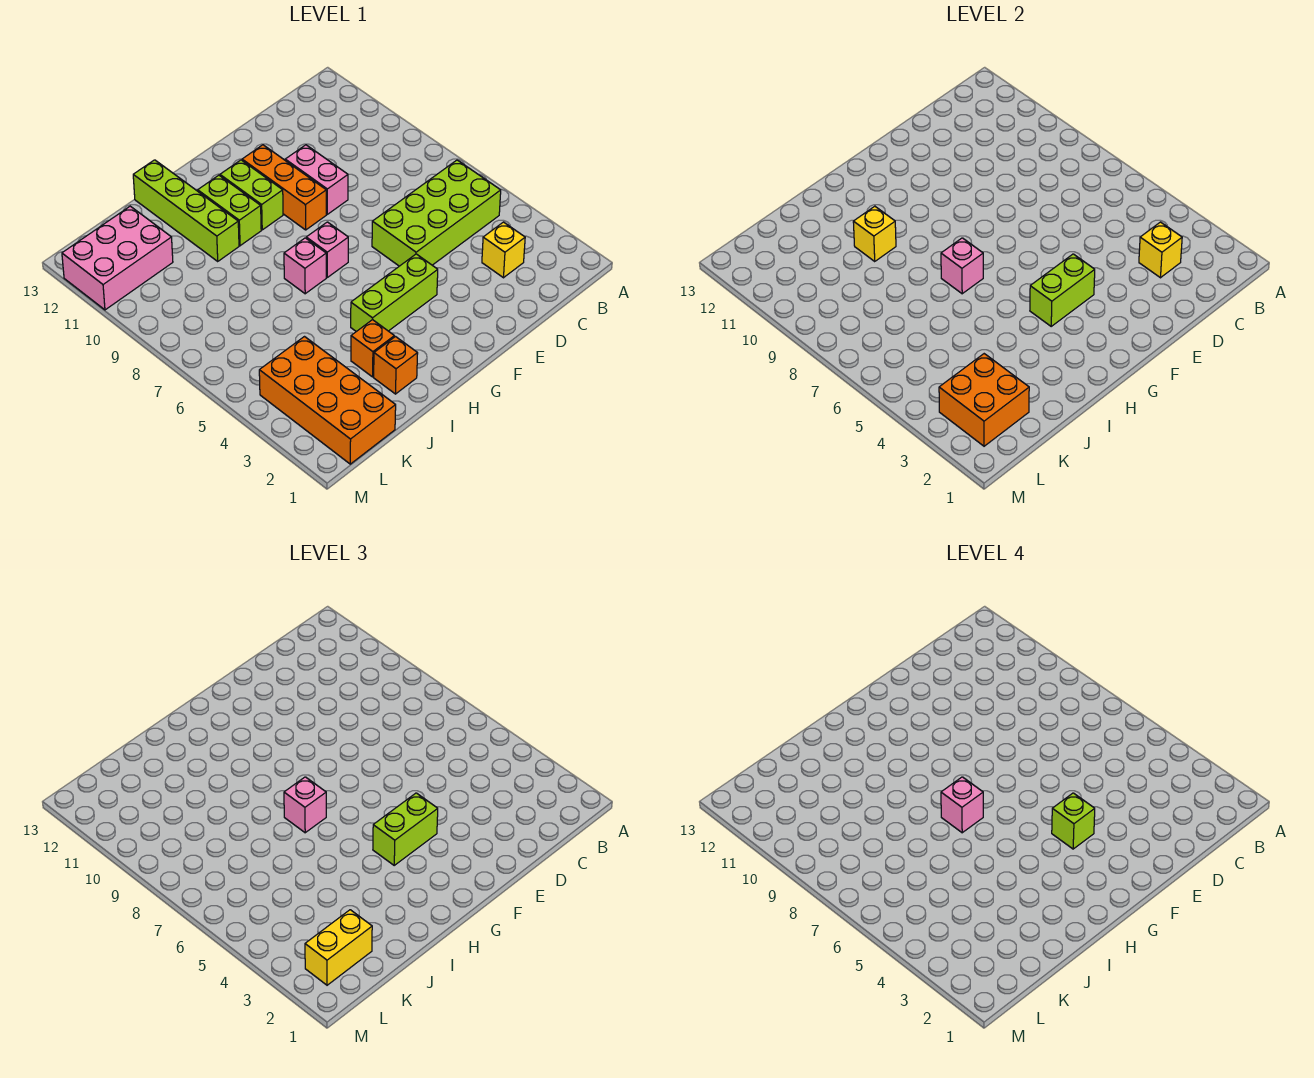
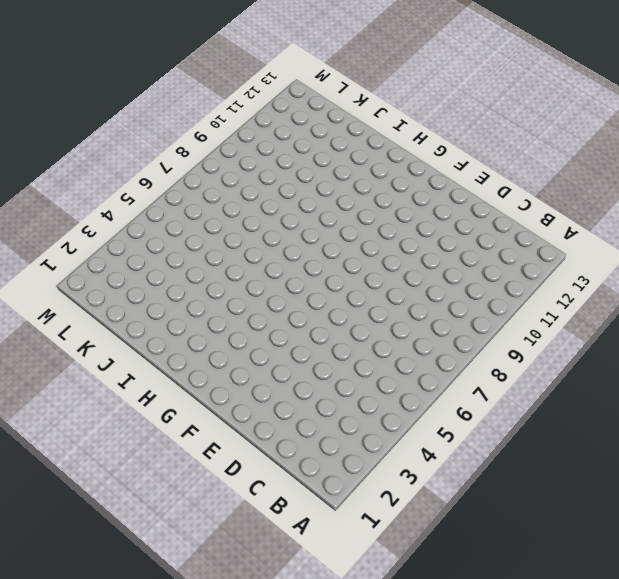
none -> lime brick B5:E6 level 1
none -> yellow brick C3 level 1
none -> pink brick E9:E10 level 1

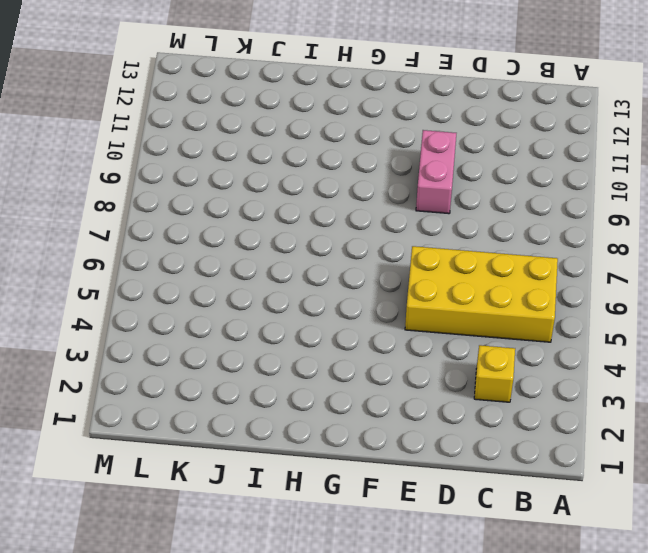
yellow brick B5:E6 level 1 -> lime brick B5:E6 level 1
none -> lime brick F4:H4 level 1
none -> orange brick F9:F11 level 1
none -> pink brick G7 level 1

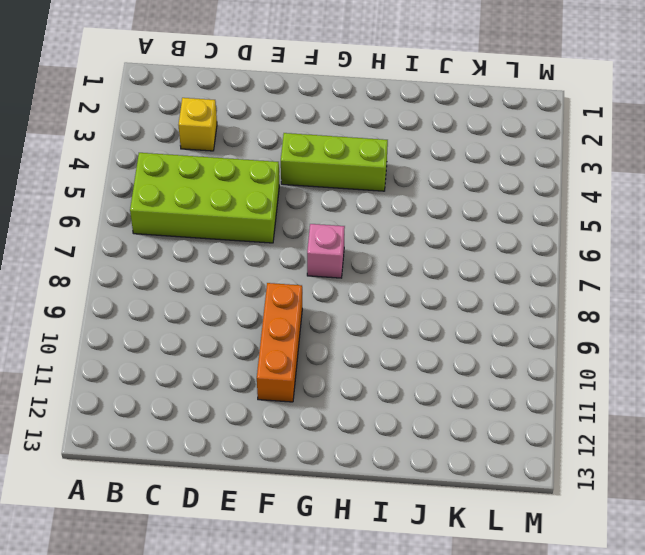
none -> pink brick E9:E10 level 1
none -> lime brick G10:G11 level 1
none -> pink brick H7 level 1

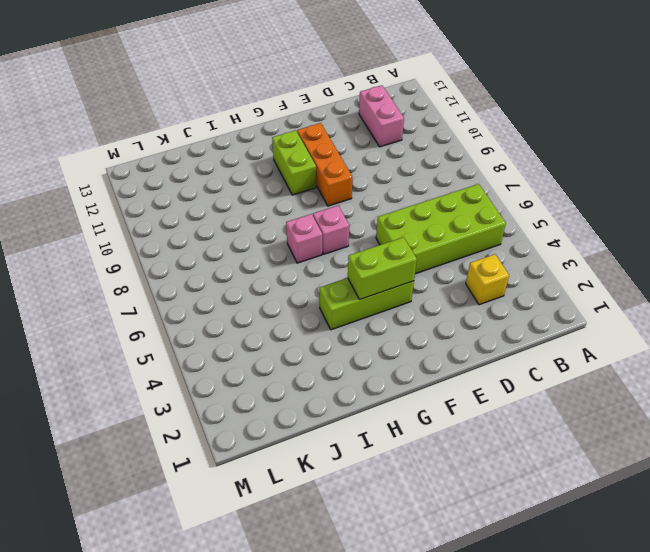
pink brick C11:C12 level 1 -> pink brick E9:E10 level 1
none -> lime brick H10:H11 level 1
none -> orange brick I2 level 1
none -> orange brick I3 level 1

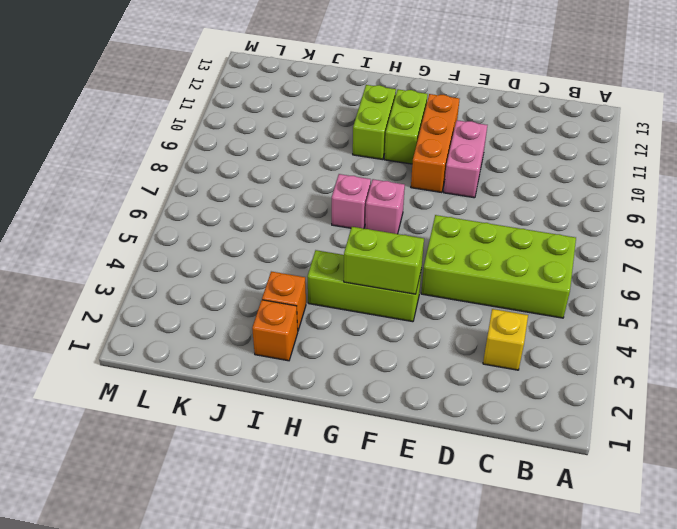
none -> lime brick I10:I13 level 1
none -> orange brick K1:L4 level 1
none -> pink brick K11:M12 level 1

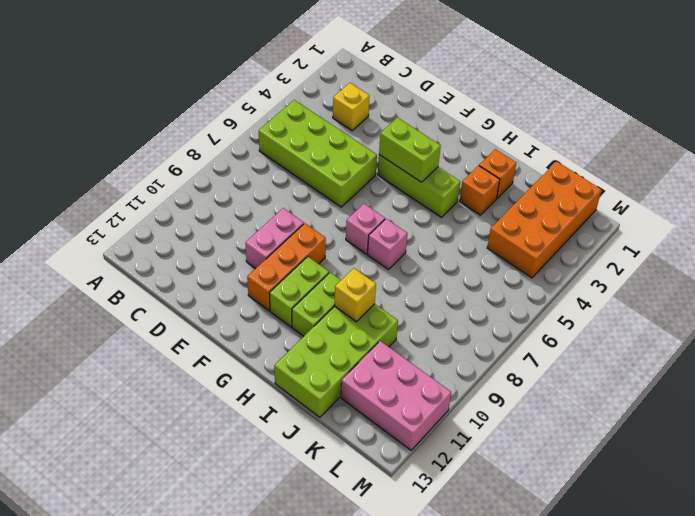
lime brick I10:J13 level 1 -> lime brick I10:I13 level 1
none -> yellow brick C3 level 2
none -> pink brick H7 level 2
none -> orange brick K2:L3 level 2

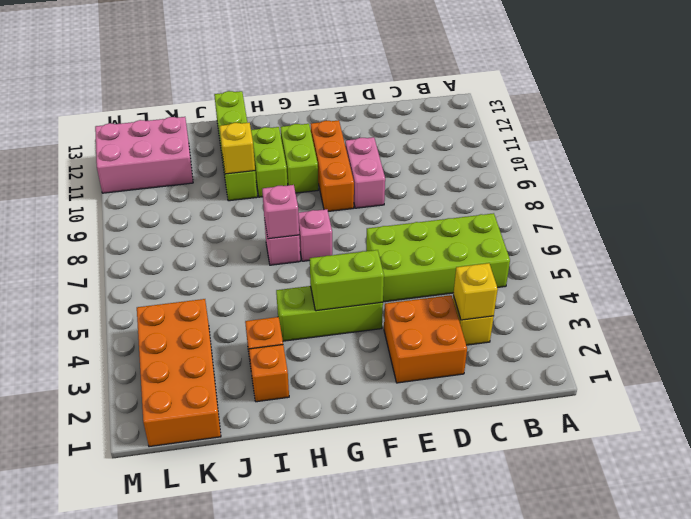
orange brick D2:E3 level 1 -> orange brick K2:L3 level 2
none -> lime brick F4:G4 level 3
none -> pink brick H7 level 3
none -> yellow brick K2:L2 level 3

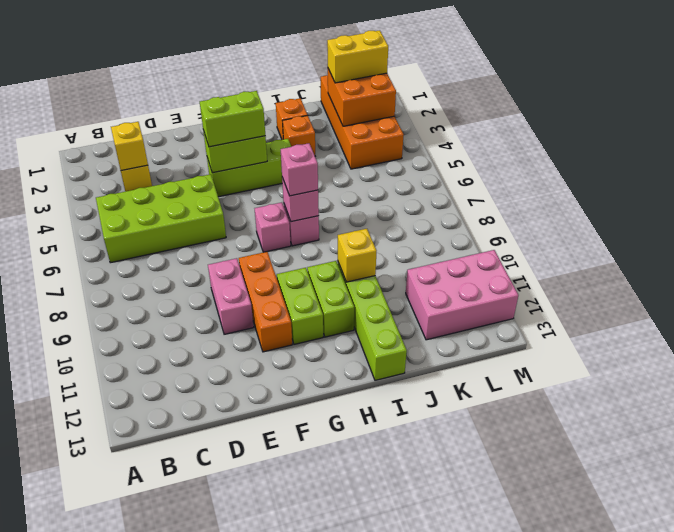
none -> lime brick F4 level 4
none -> pink brick H7 level 4

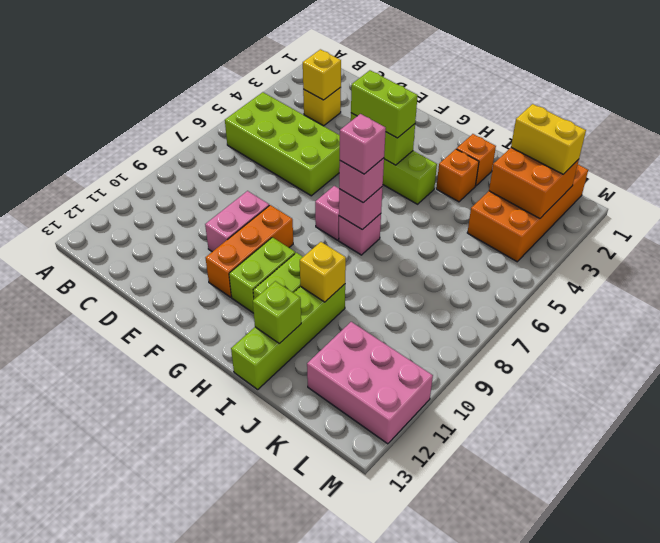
lime brick I12 level 2 -> lime brick F4 level 4

